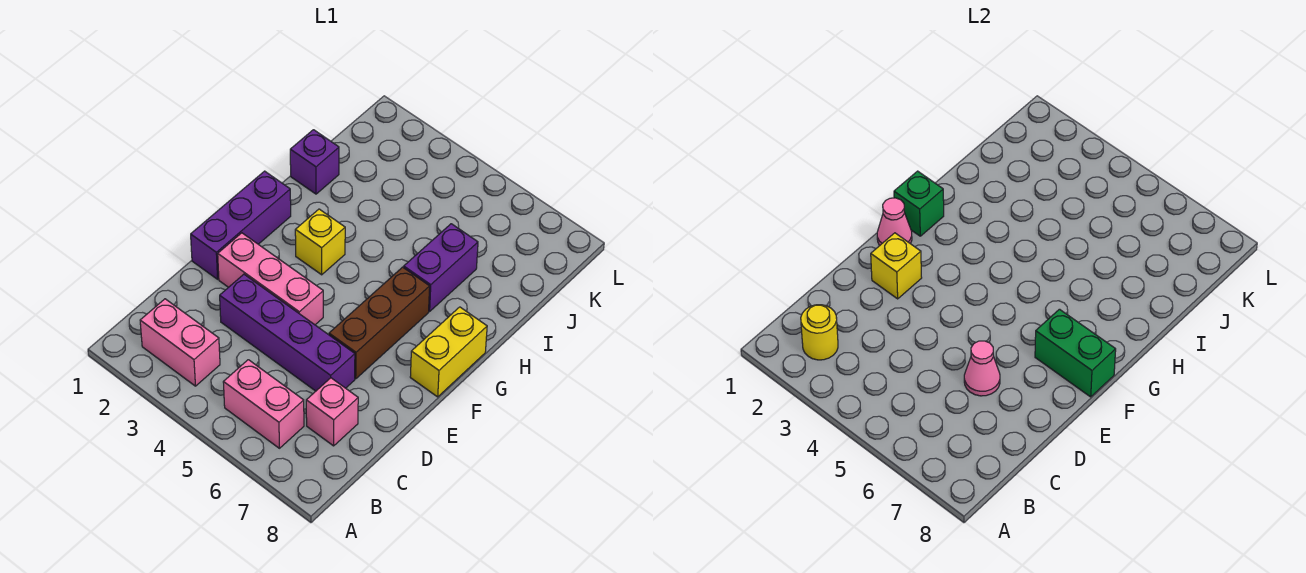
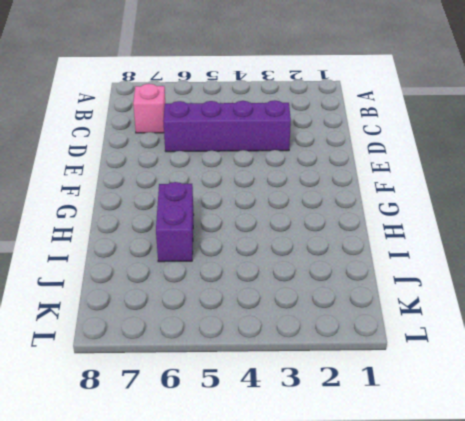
none -> pink brick B2:B3 level 1
none -> pink brick B5:B6 level 1
none -> purple brick E1:G1 level 1

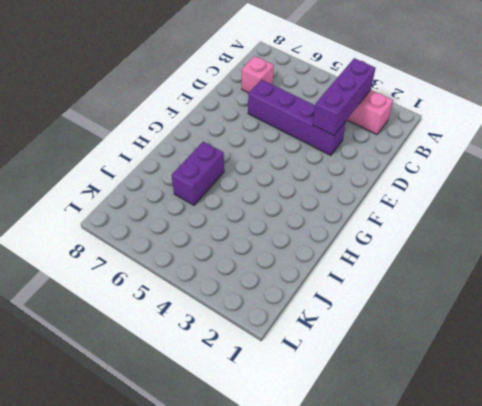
purple brick B3:D3 level 2 -> purple brick E1:G1 level 1
none -> pink brick B5:B6 level 1
none -> pink brick E2:E4 level 1
none -> brown brick E6:G6 level 1

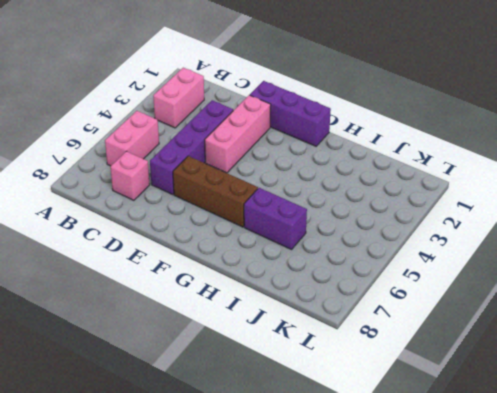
none -> yellow brick F8:G8 level 1
none -> yellow brick G3 level 1
none -> purple brick I1 level 1

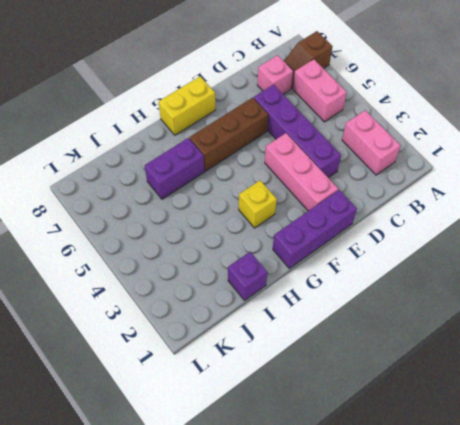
brown slope A7:B7 level 1 top A -> none
none -> yellow round brick B2 level 2
none -> pink cone D6 level 2
none -> yellow brick E2 level 2

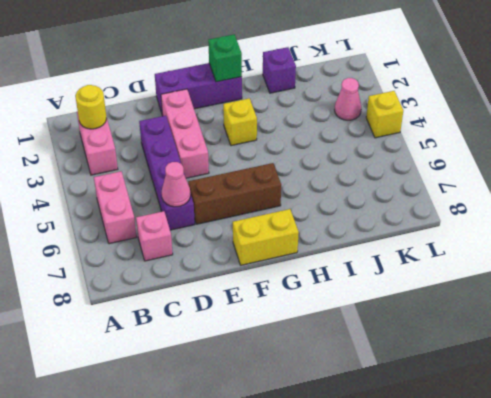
pink cone K3 level 1 -> pink cone F1 level 2
yellow brick L4 level 1 -> yellow brick E2 level 2
none -> purple brick H6:I6 level 1
none -> green brick F7:F8 level 2

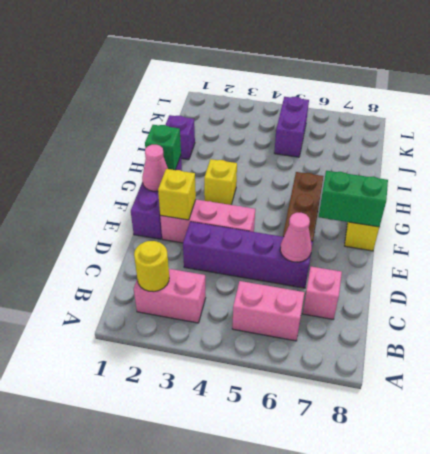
purple brick J5:K5 level 1 -> purple brick H6:I6 level 1

